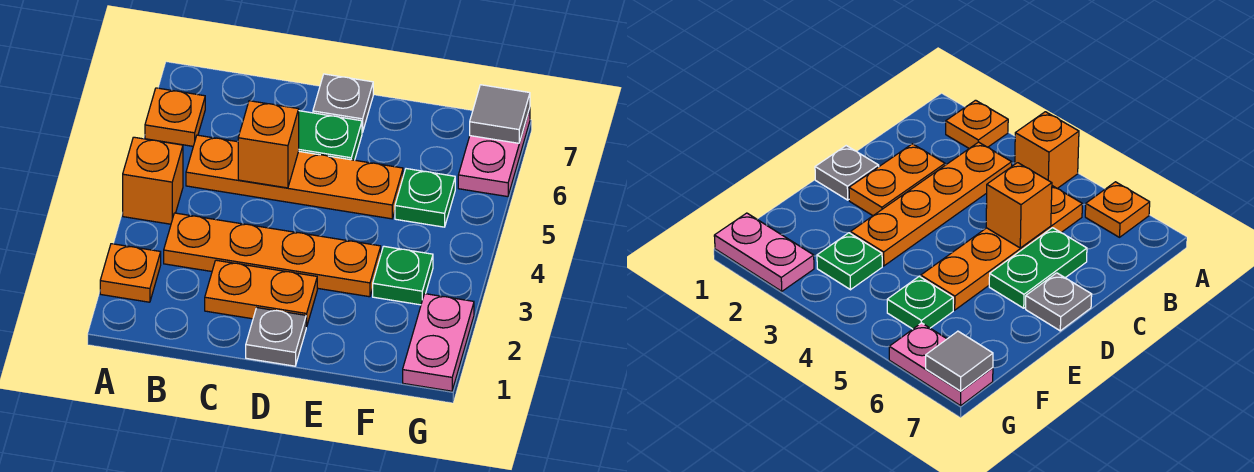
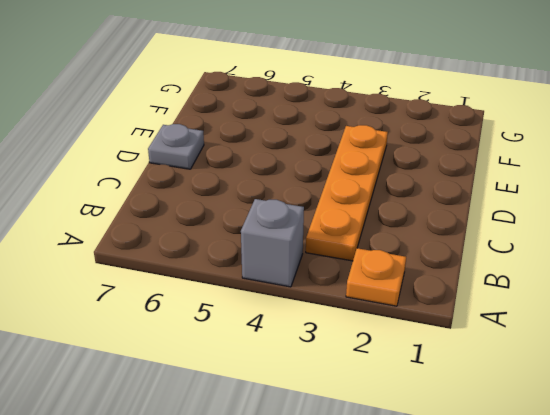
grey brick A4 level 1 -> orange brick A4 level 1
none -> orange plate A6 level 1
none -> orange plate B5:E5 level 1
none -> orange plate C2:D2 level 1

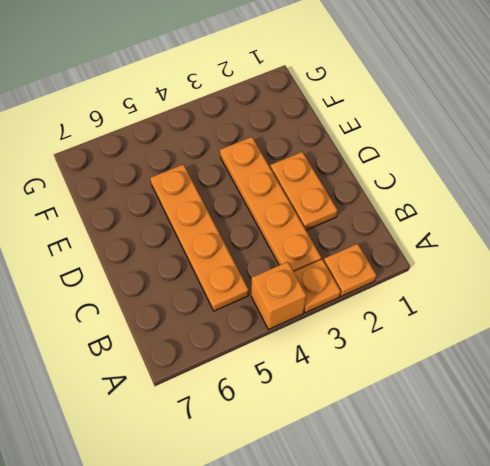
orange plate A3 level 1 -> orange plate A6 level 1
none -> green plate C6:D6 level 1
none -> grey plate D1 level 1
none -> grey plate D7 level 1

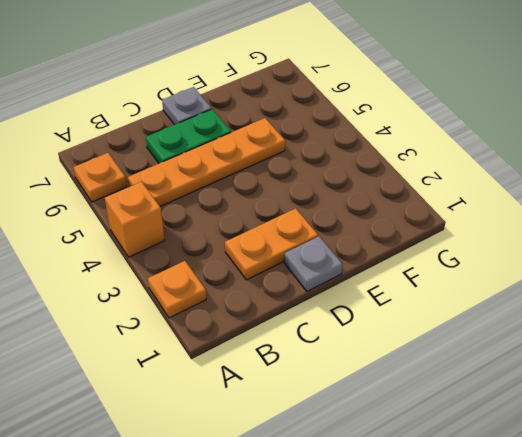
none -> orange plate B3:E3 level 1
none -> green plate F3 level 1
none -> green plate F5 level 1

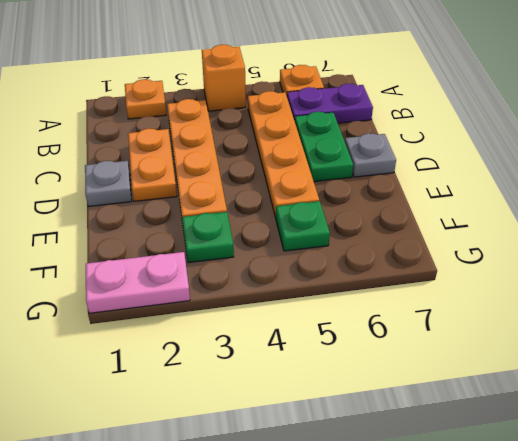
purple plate B6:B7 level 1 -> none
none -> pink plate G6:G7 level 1
none -> orange brick C5 level 2
none -> grey tile G7 level 2

